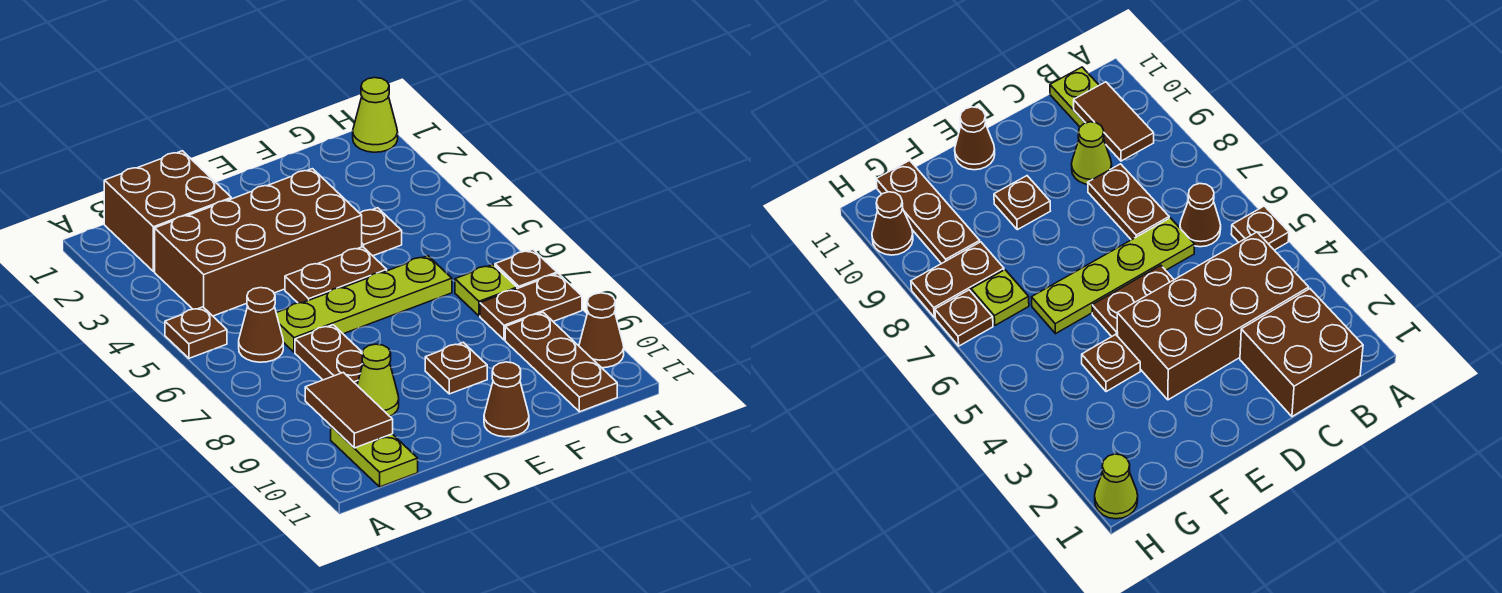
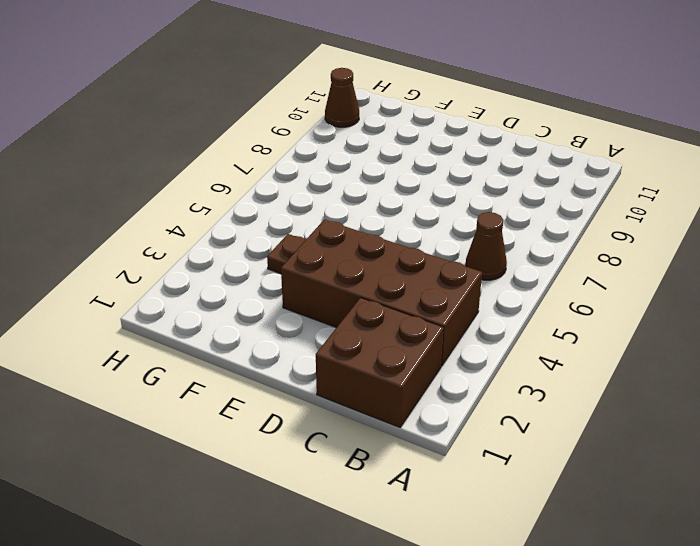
none -> brown plate A5 level 1
none -> lime plate B10:B11 level 1
none -> lime plate C6:F6 level 1

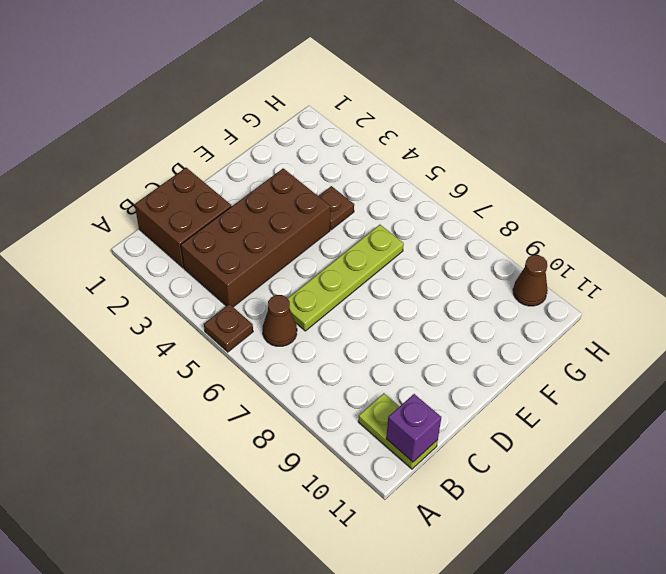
purple brick B11 level 2 -> none
none -> brown plate C7:C8 level 1
none -> lime cone C9 level 1
none -> brown plate D5:E5 level 1

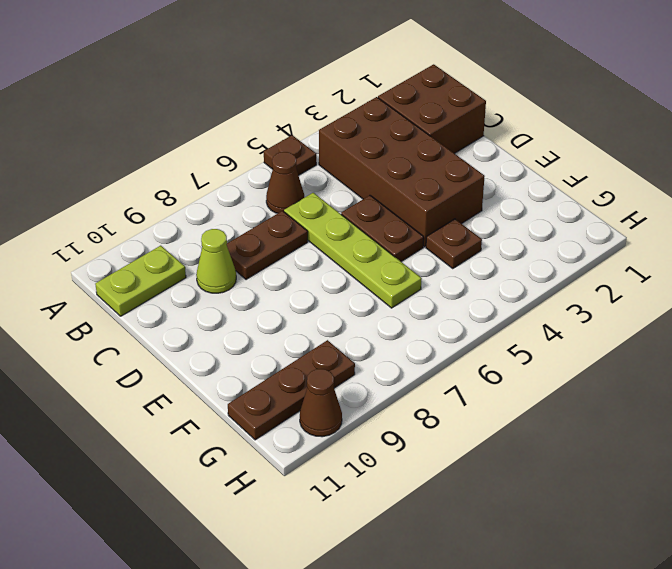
none -> brown plate E9 level 1
none -> brown cone E11 level 1
none -> lime plate G7 level 1

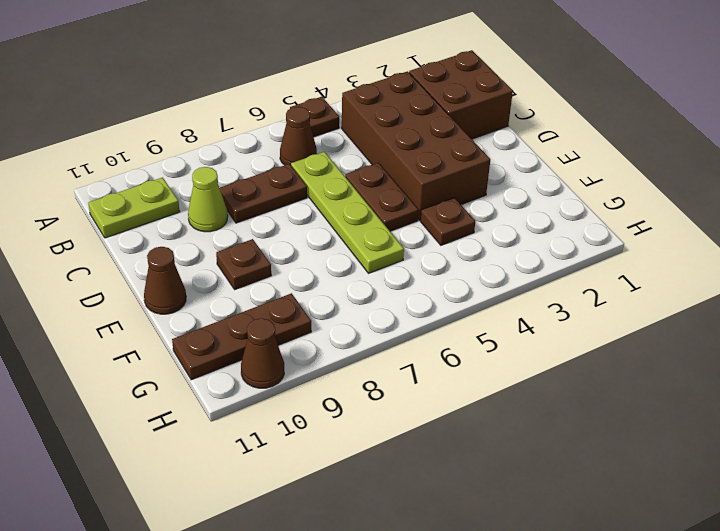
none -> lime plate G7 level 1
none -> brown plate G8:H8 level 1
none -> lime cone H1 level 1

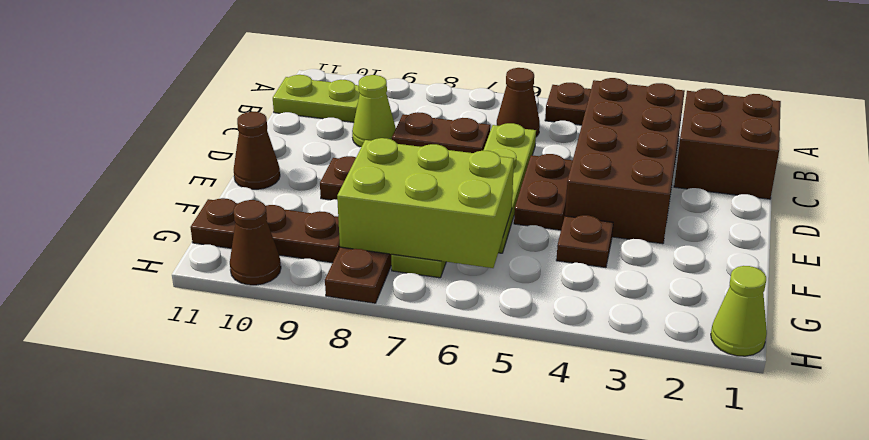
lime brick F6:G8 level 2 -> none
none -> brown plate H7 level 1
none -> brown tile B9:B10 level 2

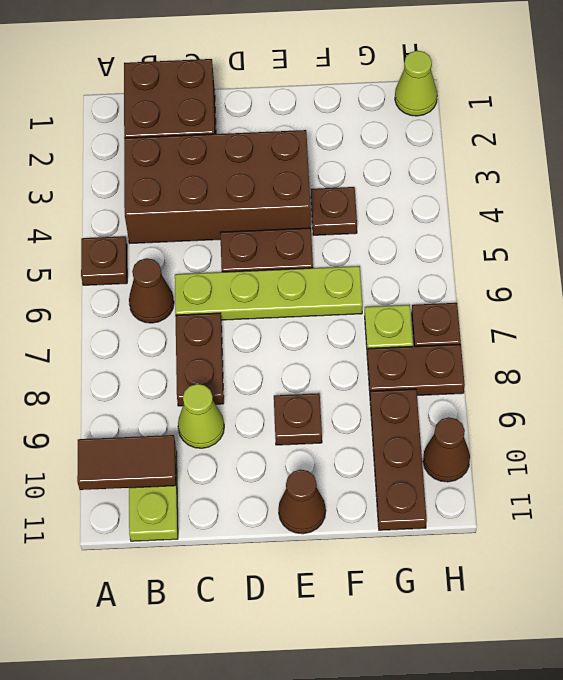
brown tile A10:B10 level 2 -> brown tile B9:B10 level 2

